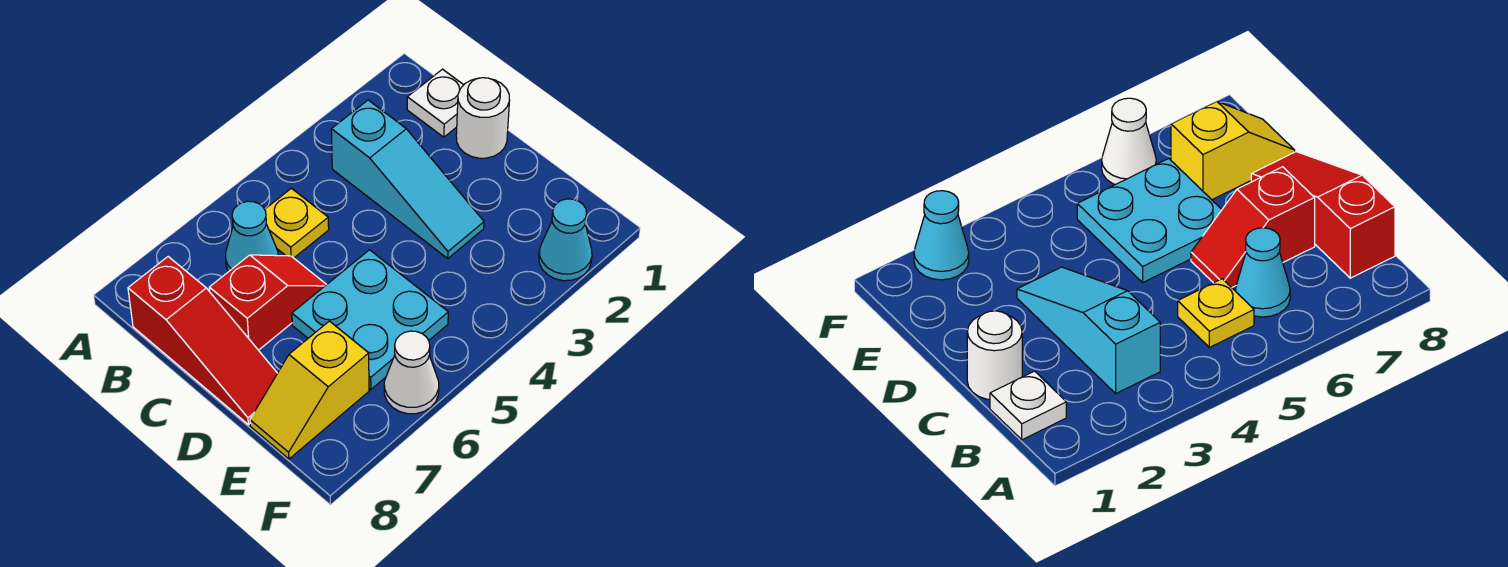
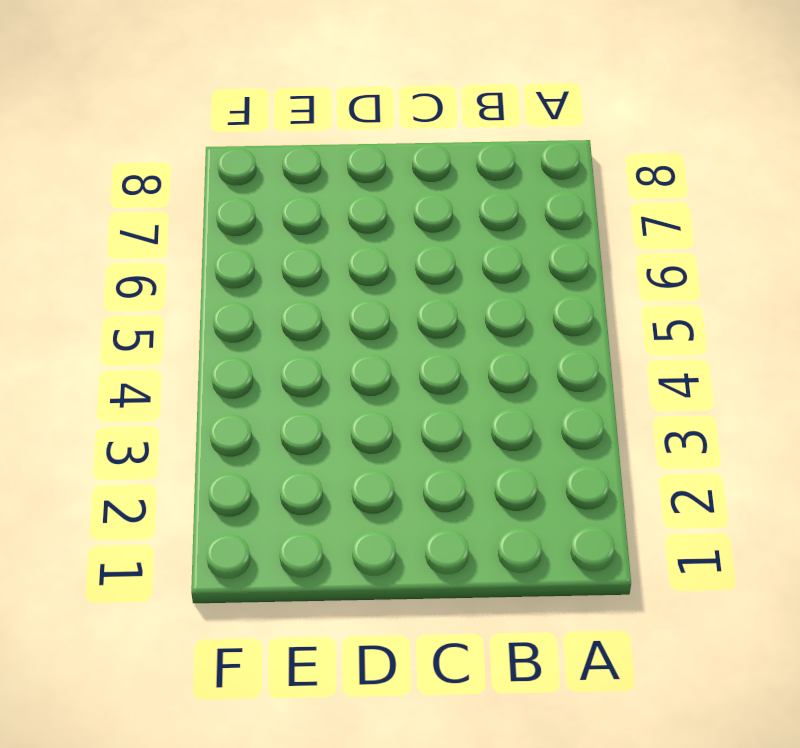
none -> white plate B1 level 1
none -> cyan slope B3:D3 level 1 top B

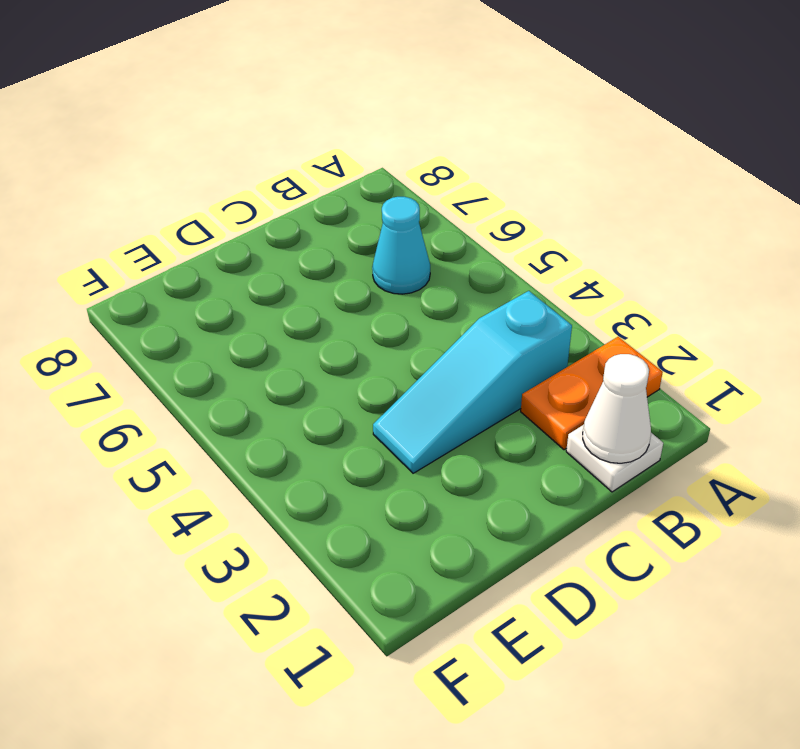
orange plate A2:B2 level 1 -> none
white cone B1 level 2 -> white cone F6 level 1
none -> yellow plate B5 level 1
none -> red slope B8:D8 level 1 top B

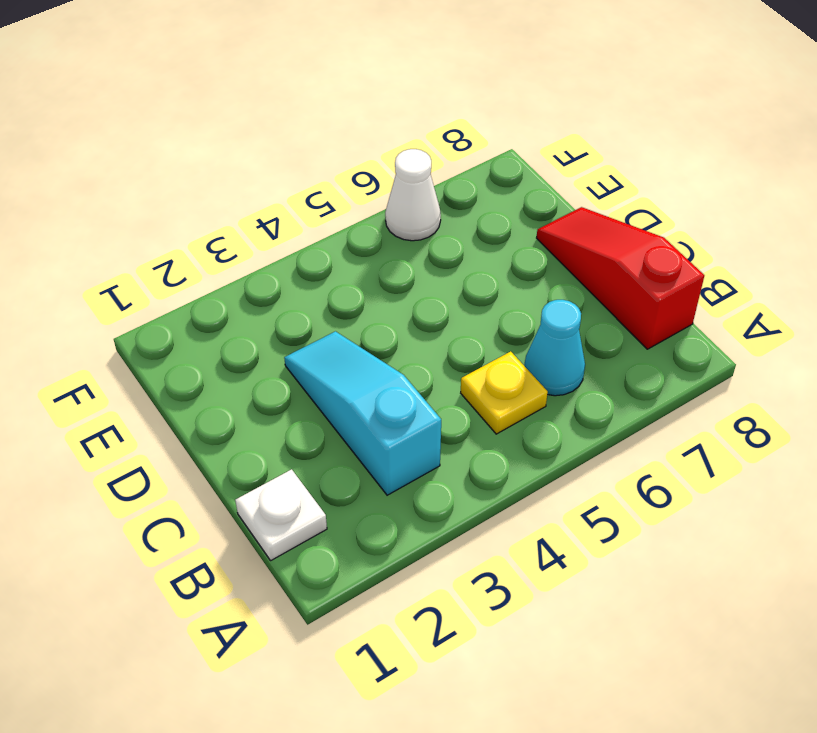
none -> white round brick C1 level 1
none -> red slope C6:C7 level 1 top 7

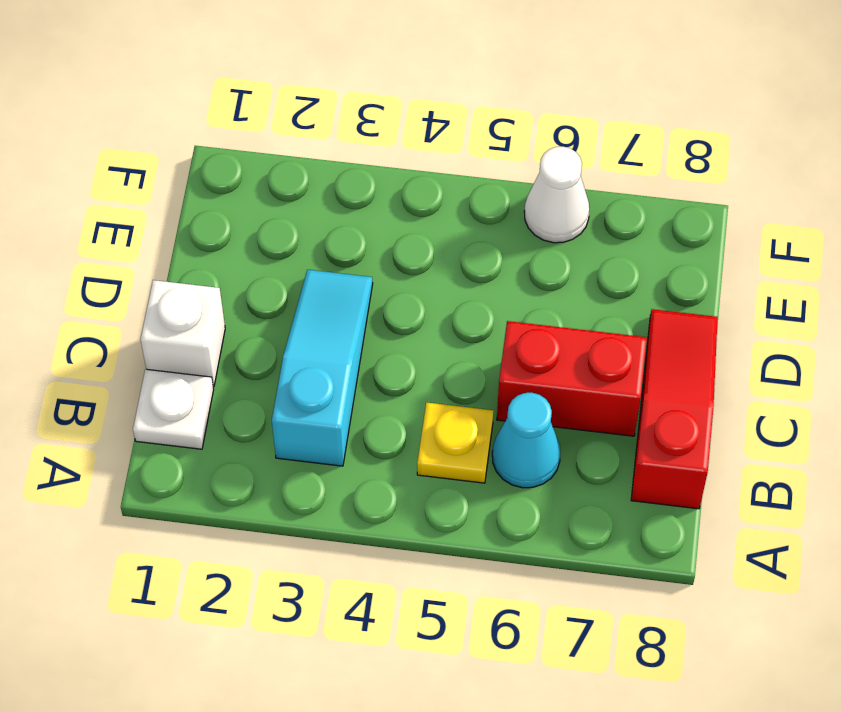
white brick C1 level 1 -> white round brick C1 level 1
red brick C6:C7 level 1 -> red slope C6:C7 level 1 top 7
none -> cyan plate D5:E6 level 1
none -> yellow slope E7:E8 level 1 top 7

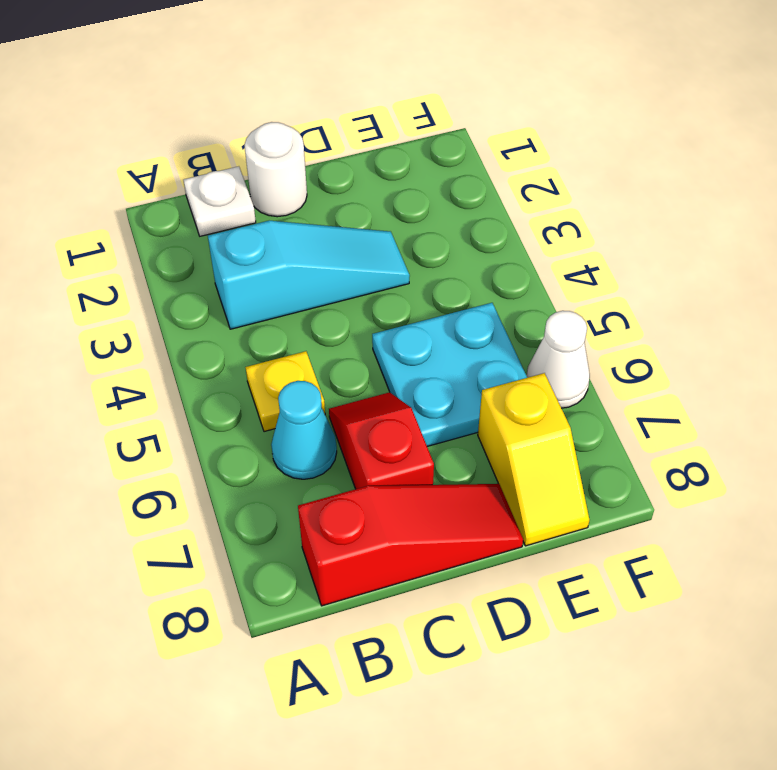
none -> cyan cone F2 level 1

